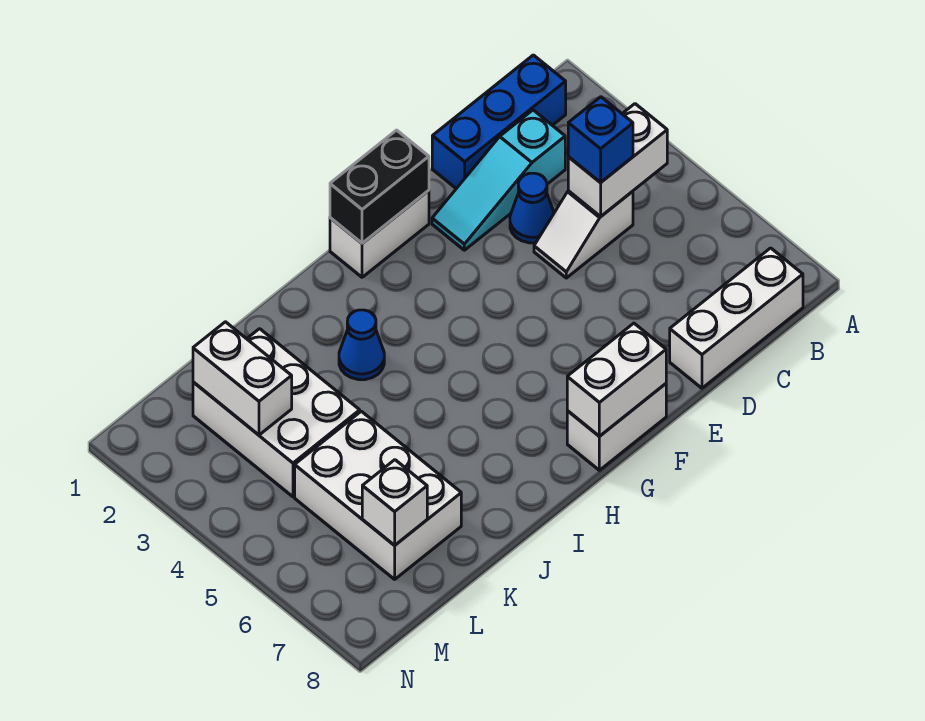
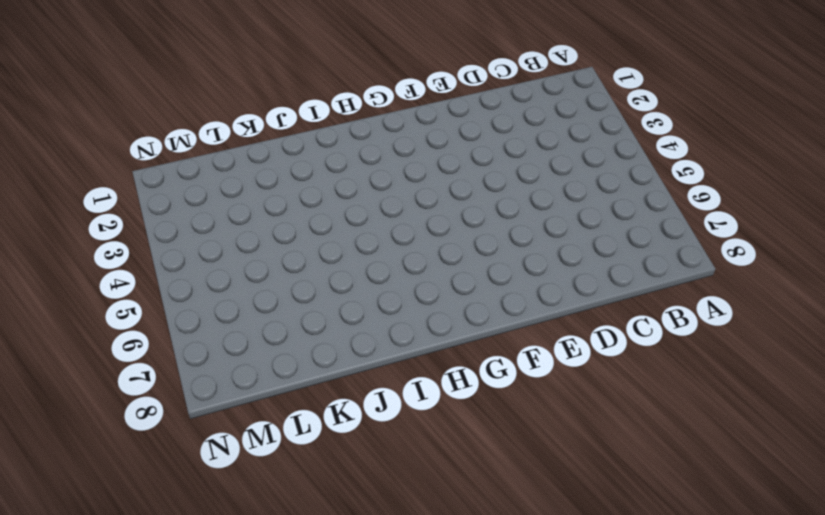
none -> blue brick B1:D1 level 1
none -> white brick B8:D8 level 1
none -> cyan slope C2:E2 level 1 top C

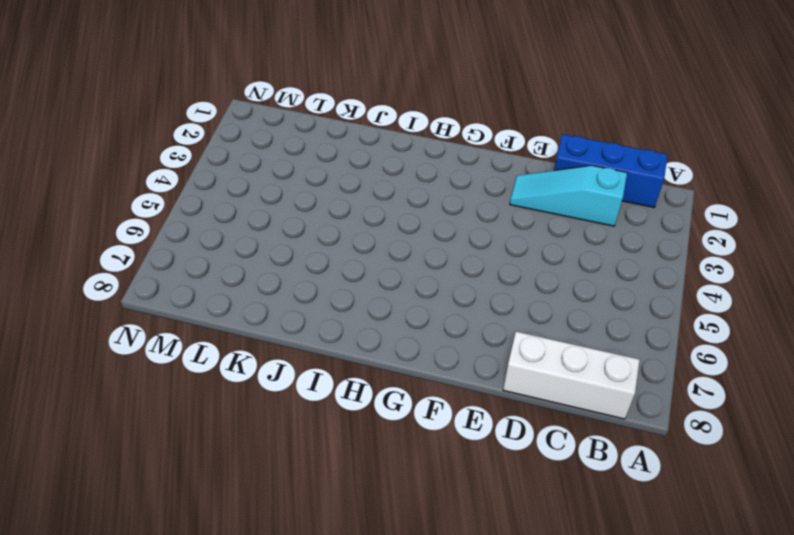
none -> white slope C4:D4 level 1 top C
none -> blue cone D3 level 1
none -> white brick F1:G1 level 1

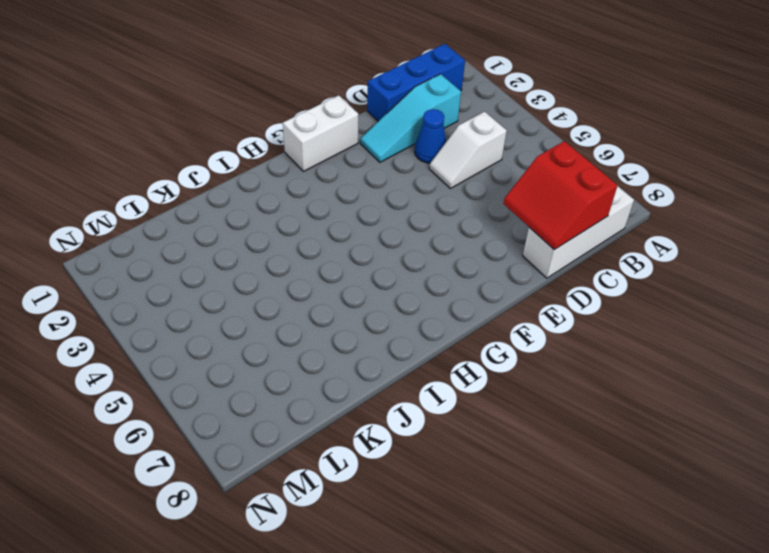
red slope C7:D8 level 2 top C -> none
none -> white brick F8:G8 level 1
none -> blue cone I3 level 1
none -> white brick K2:L4 level 1

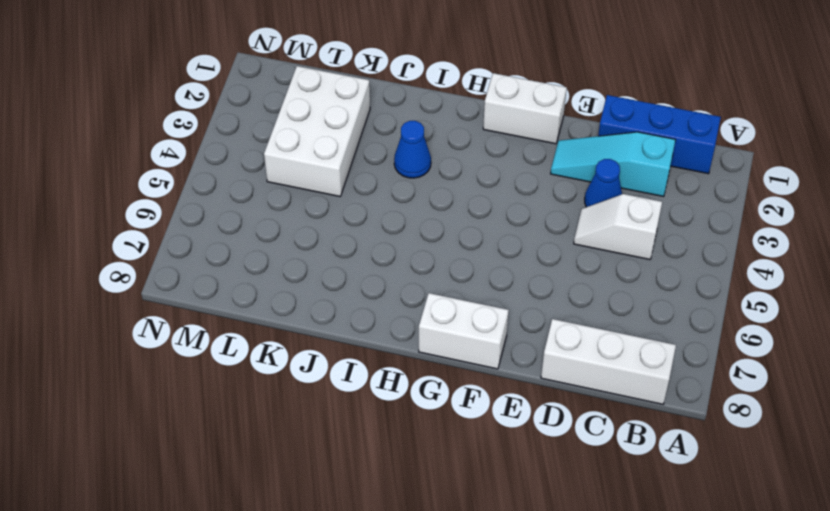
none -> white brick K5:L7 level 1
none -> white brick B4:C4 level 2
none -> black brick F1:G1 level 2

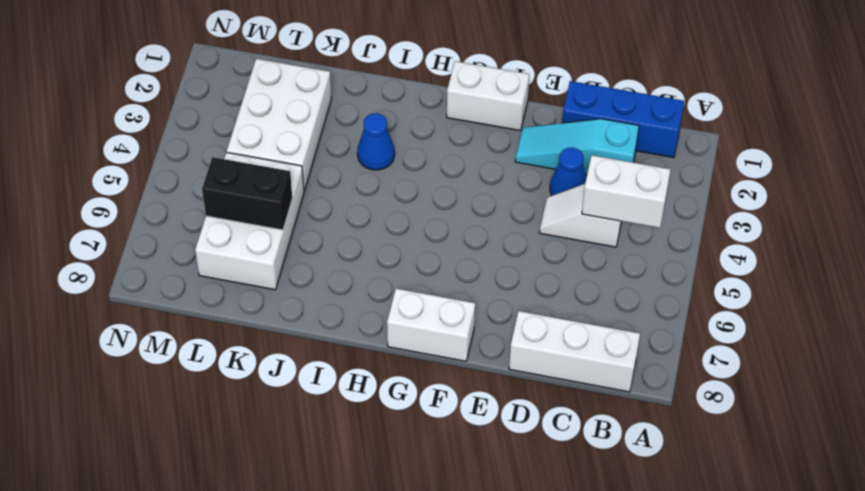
black brick K6:L6 level 2 -> black brick F1:G1 level 2
none -> white brick F8:G8 level 2
none -> white brick L2:L3 level 2
none -> white brick L7 level 2

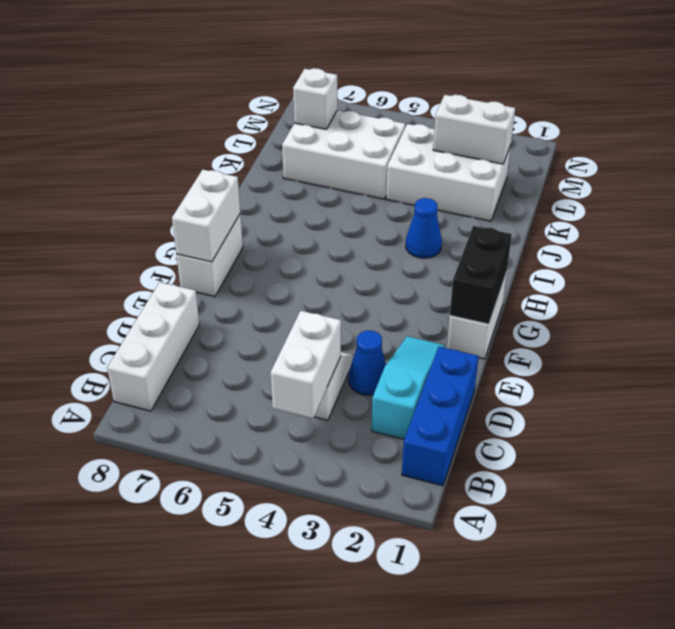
none -> blue brick C4 level 3

